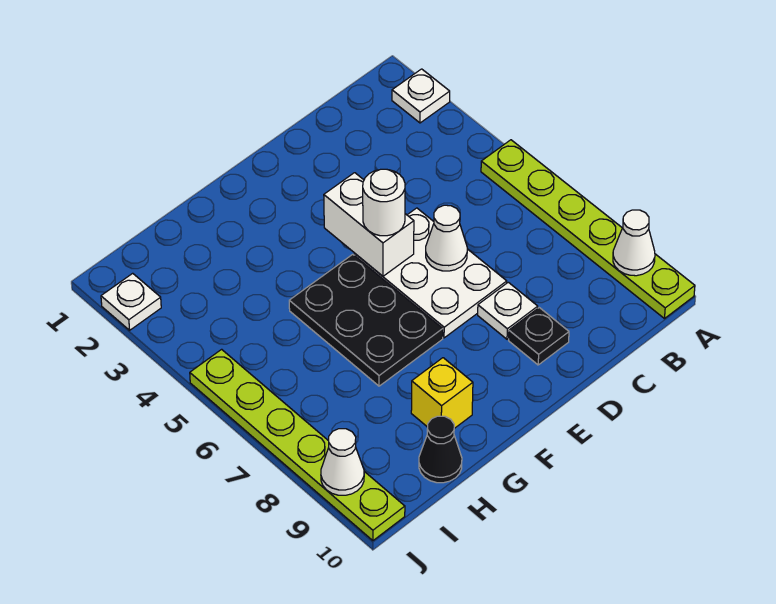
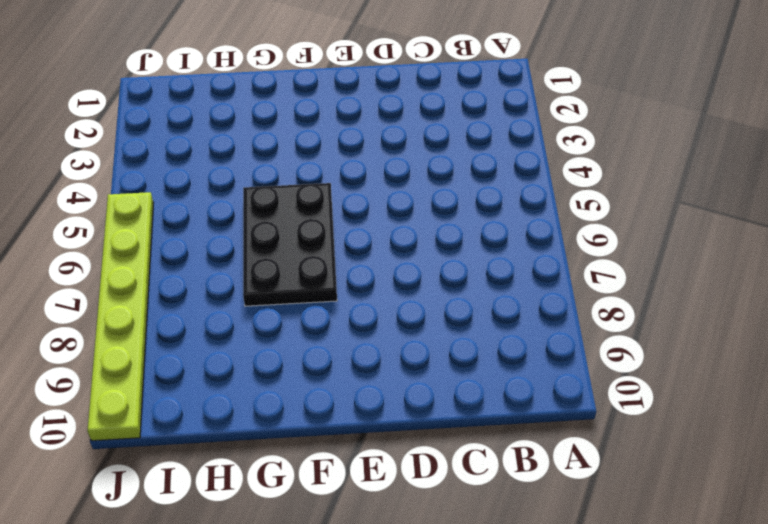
none -> white plate A2 level 1
none -> lime plate A5:A10 level 1
none -> white plate D5:E7 level 1

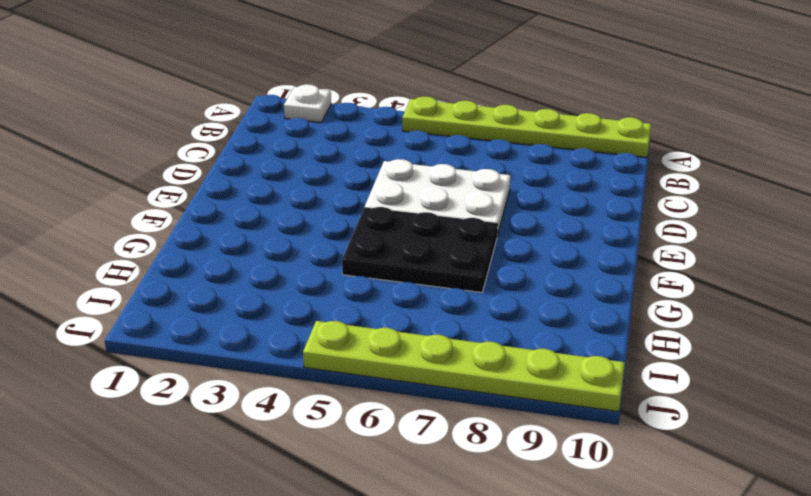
none -> white plate D8 level 1
none -> black plate D9 level 1
none -> yellow brick G9 level 1

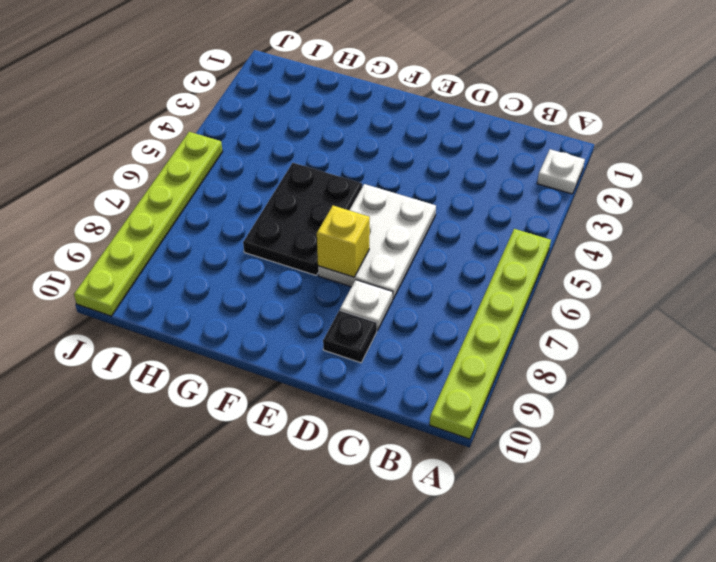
yellow brick E7 level 2 -> yellow brick G9 level 1
none -> black cone H10 level 1
none -> white plate J2 level 1
none -> white cone A9 level 2

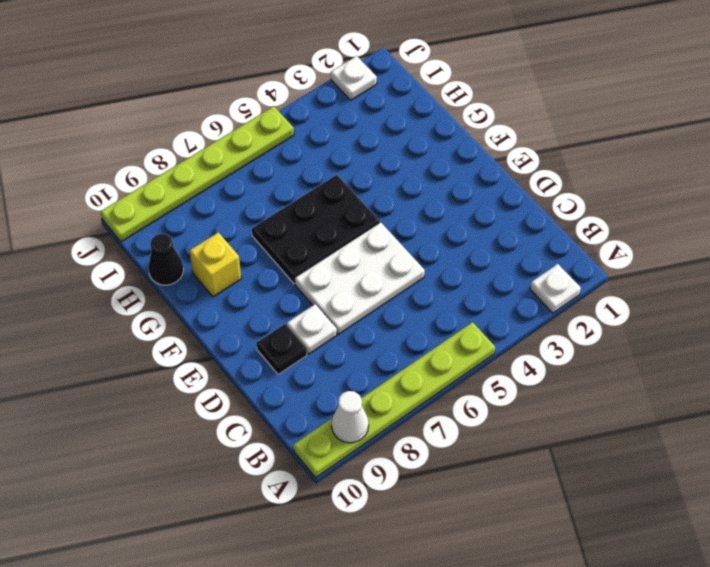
none -> white cone D6 level 2
none -> white brick E4:E5 level 2
none -> white cone J9 level 2

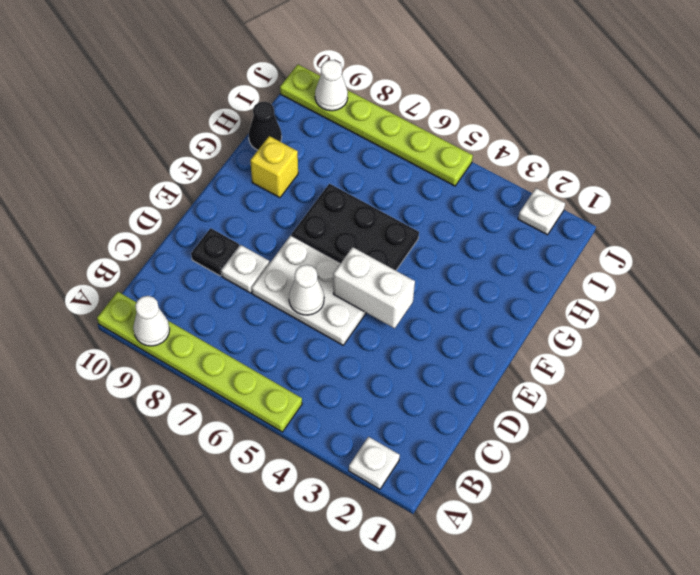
none -> white round brick E5 level 3

